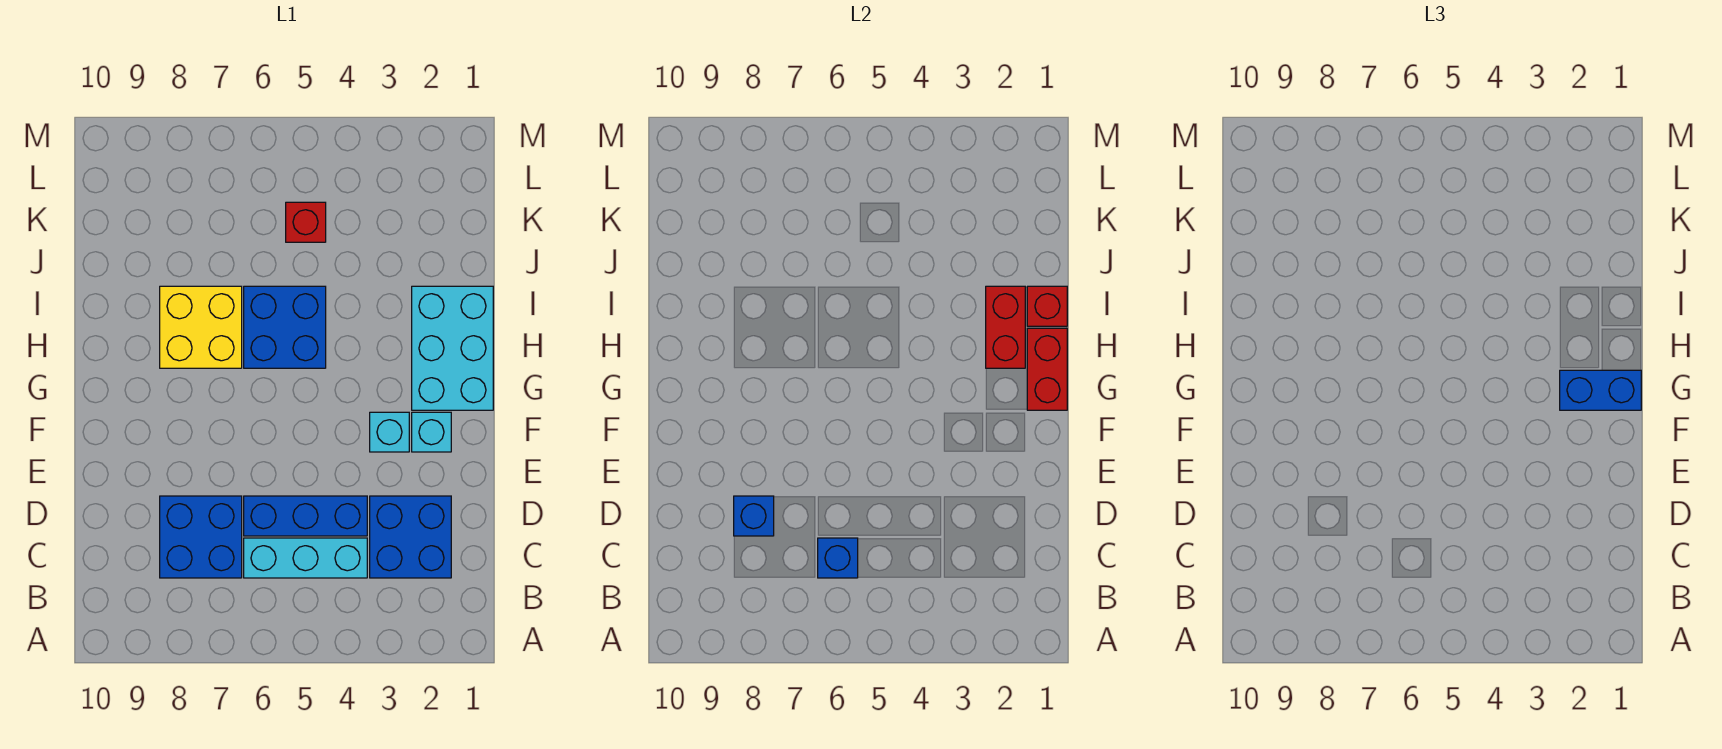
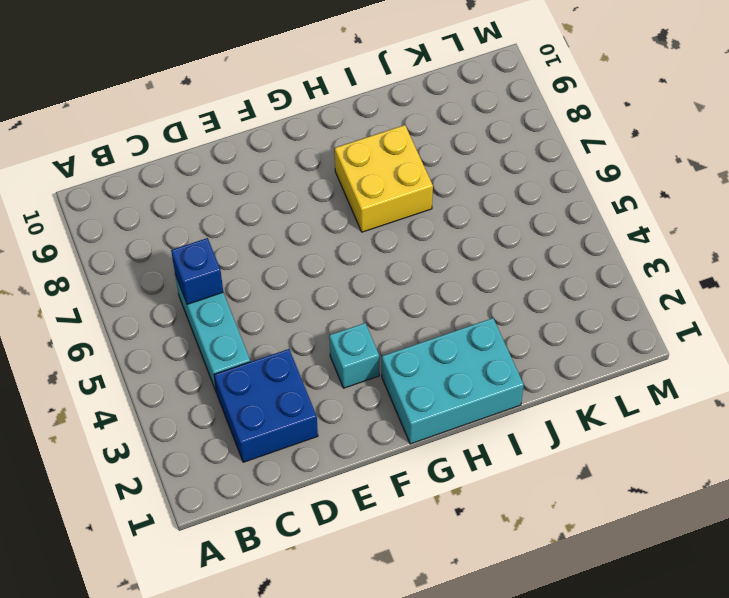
none -> blue brick C7:D8 level 1
none -> blue brick D4:D6 level 1
none -> cyan brick F2 level 1

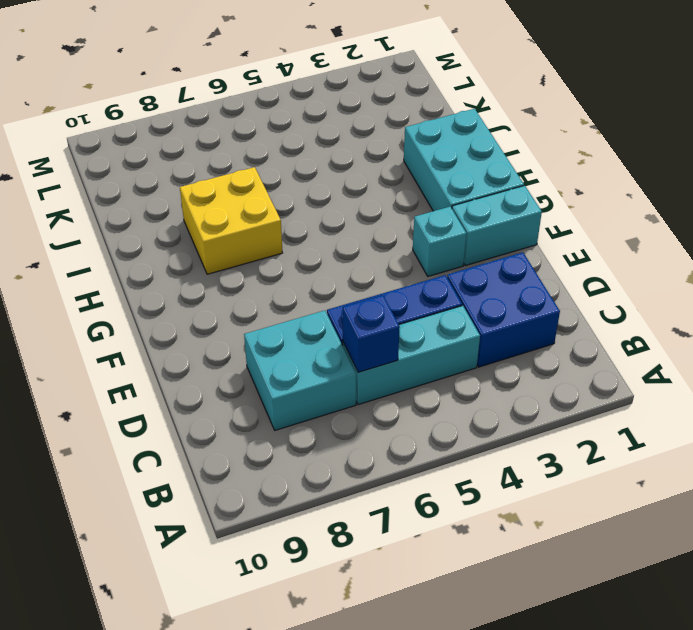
cyan brick C7:D8 level 1 -> blue brick C7:D8 level 1
cyan brick F1:F2 level 1 -> cyan brick F2 level 1
none -> blue brick H5:I6 level 1
none -> red brick K5 level 1
none -> blue brick D8 level 2

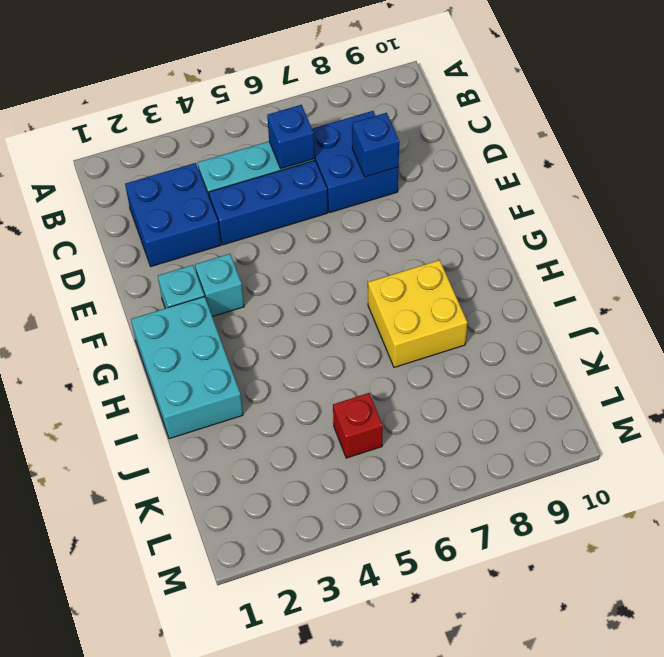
none -> blue brick H5:I6 level 1
none -> red brick G1:H1 level 2
none -> red brick H2:I2 level 2

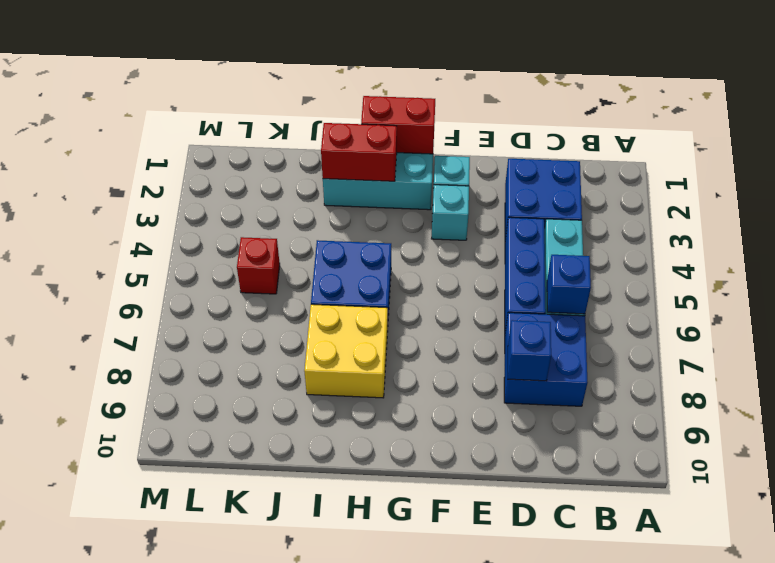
none -> red brick I1 level 2
none -> blue brick G1:G2 level 3

